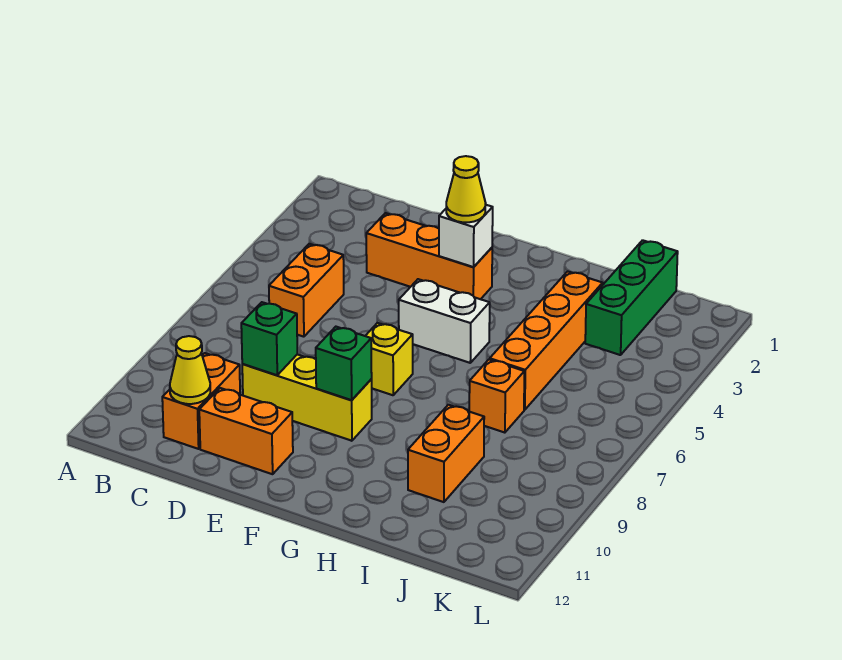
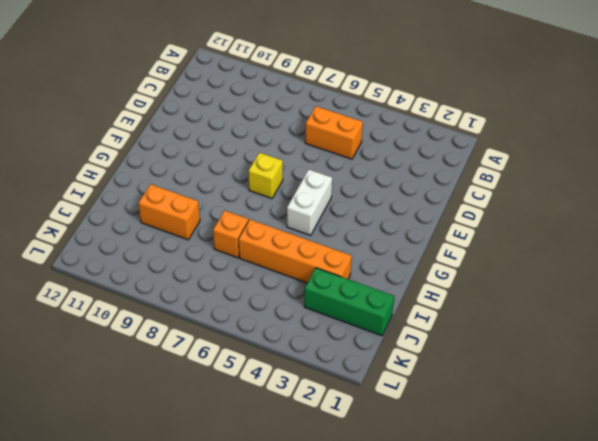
none -> orange brick C10:C11 level 1
none -> orange brick D3:F3 level 1
none -> yellow brick D9:F9 level 1

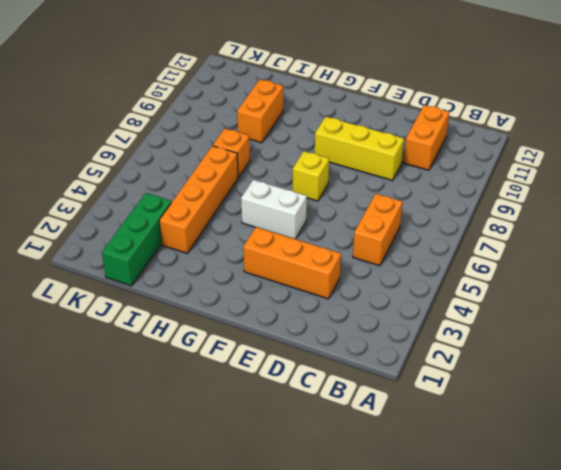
none -> orange brick D11:E11 level 1
none -> yellow cone C11 level 2
none -> green brick D9 level 2

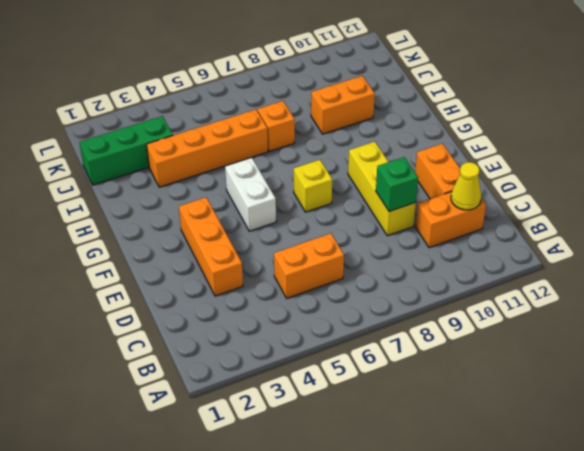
none -> white brick F3 level 2
none -> green brick F9 level 2
none -> yellow cone F3 level 3

